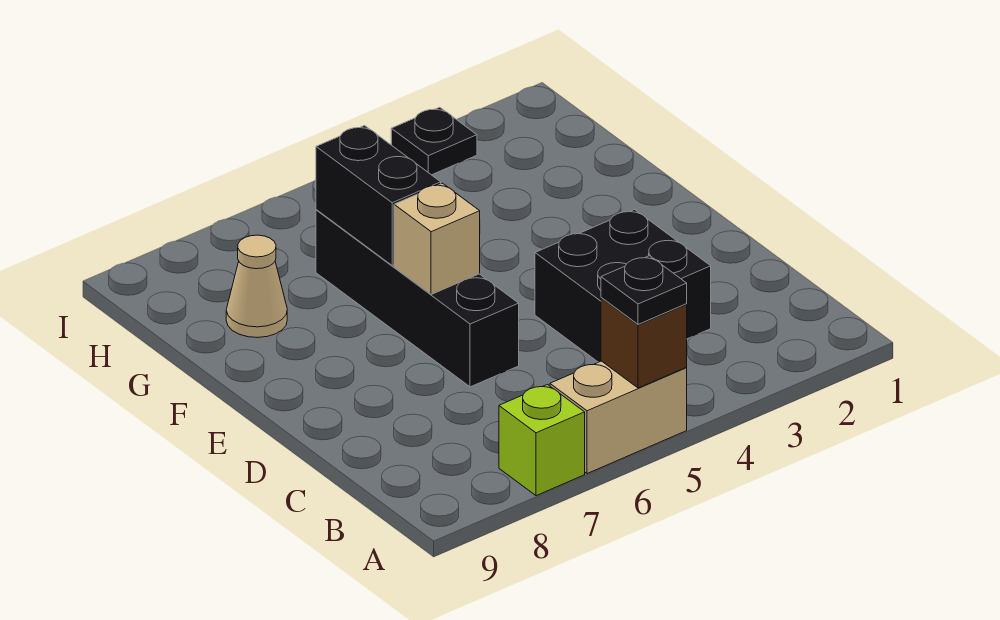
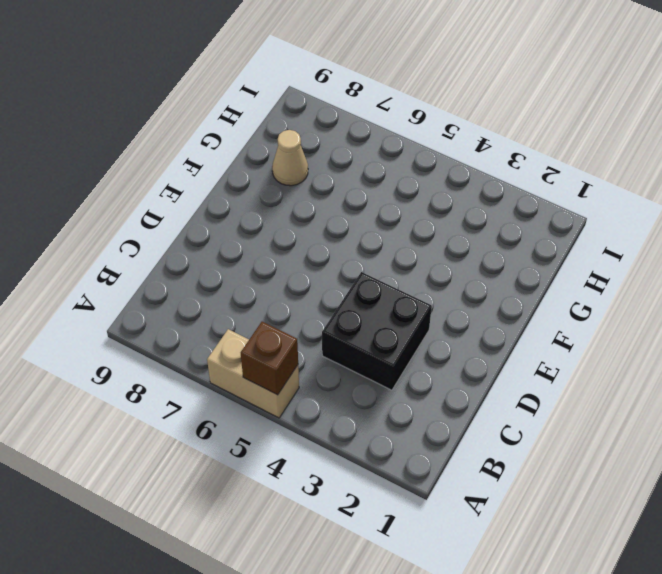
none -> lime brick A7 level 1
none -> black brick D6:G6 level 1

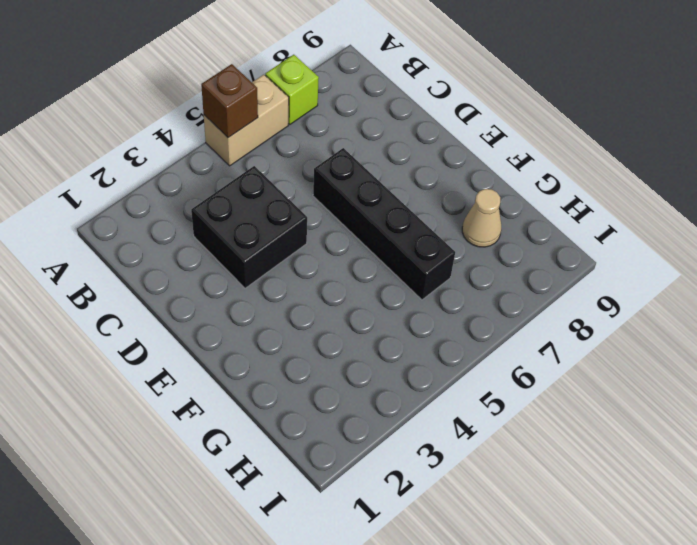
none -> black plate I3 level 1
none -> tan brick E6 level 2

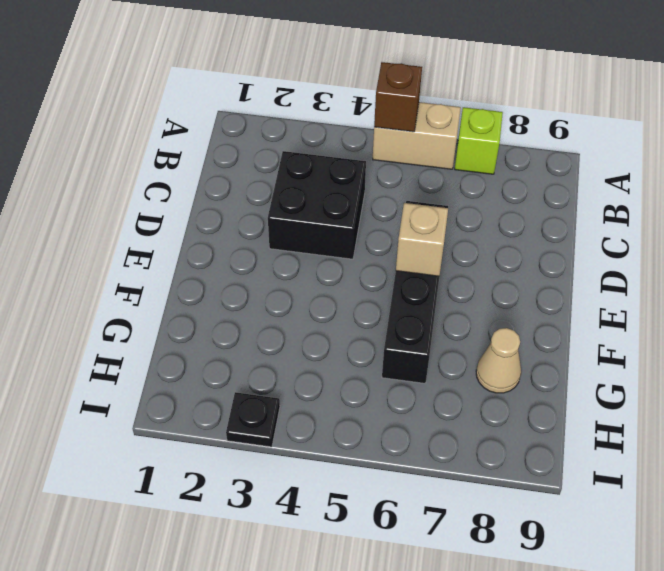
none -> black brick F6:G6 level 2
none -> black plate A5 level 3

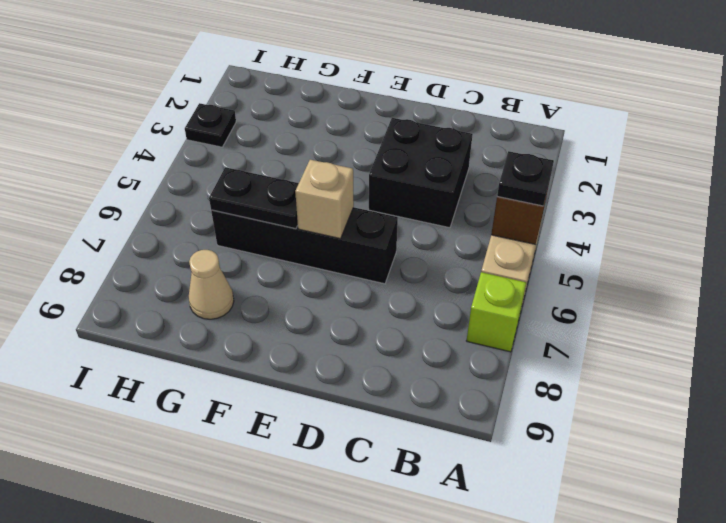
black plate F6:G6 level 2 -> black brick F6:G6 level 2

